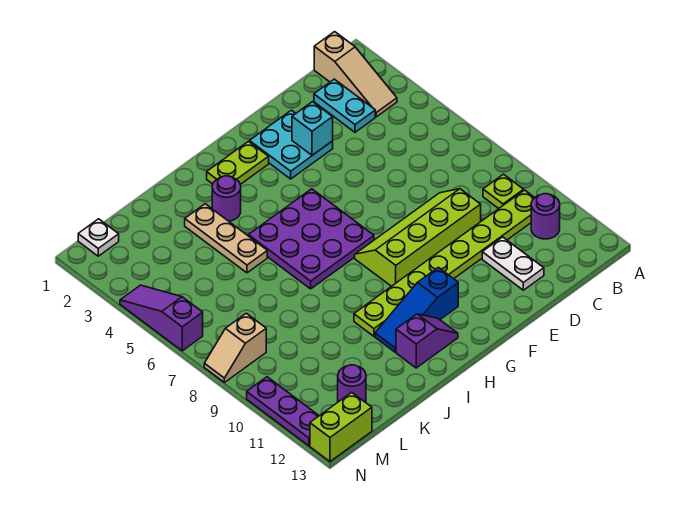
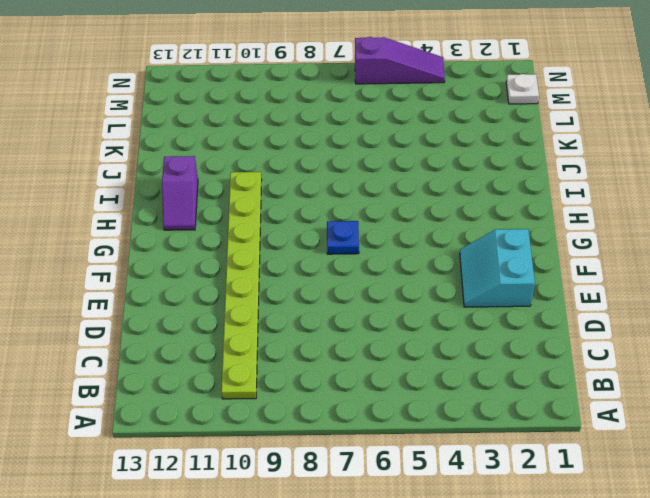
cyan slope E2:F3 level 1 top 2 -> cyan plate E2:F3 level 1
blue plate G7 level 1 -> purple plate G5:I7 level 1
none -> tan slope B1:B3 level 1 top 1
none -> lime plate B9 level 1
none -> purple round brick B11 level 1

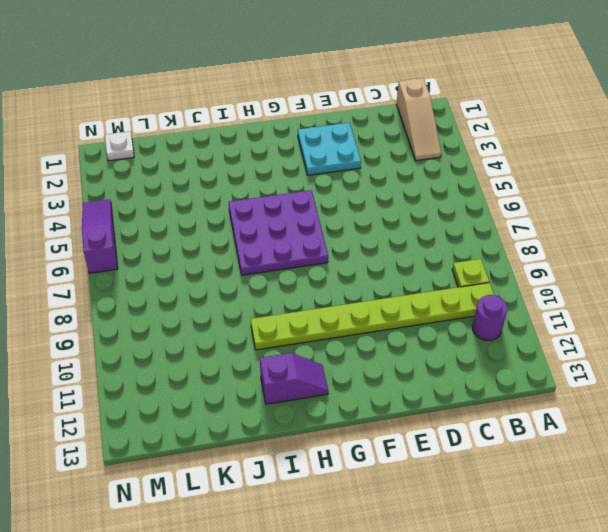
none -> cyan plate C2:C3 level 1
none -> lime slope D8:G9 level 1 top 9
none -> white plate D11:D12 level 1

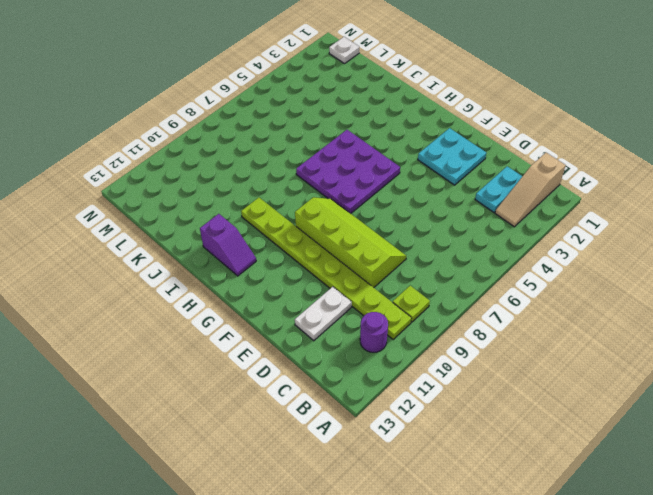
none -> lime plate G2:H2 level 1
none -> blue slope G11:I11 level 1 top G
none -> purple round brick I3 level 1

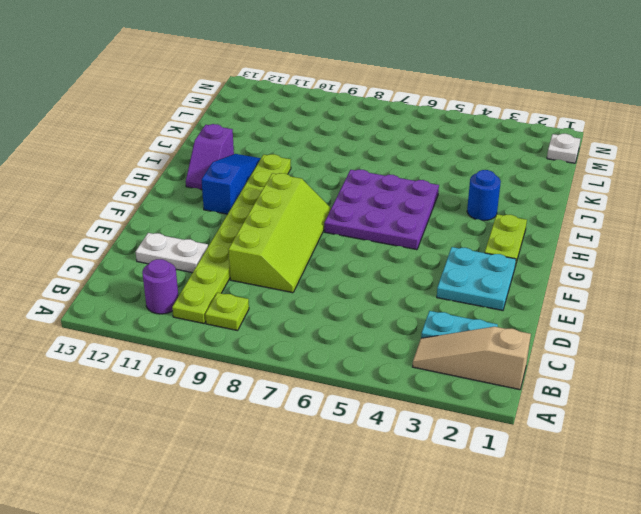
blue round brick I3 level 1 -> purple round brick I3 level 1
none -> tan plate J3:J5 level 1
none -> purple round brick L12 level 1
none -> tan slope M8:N8 level 1 top M

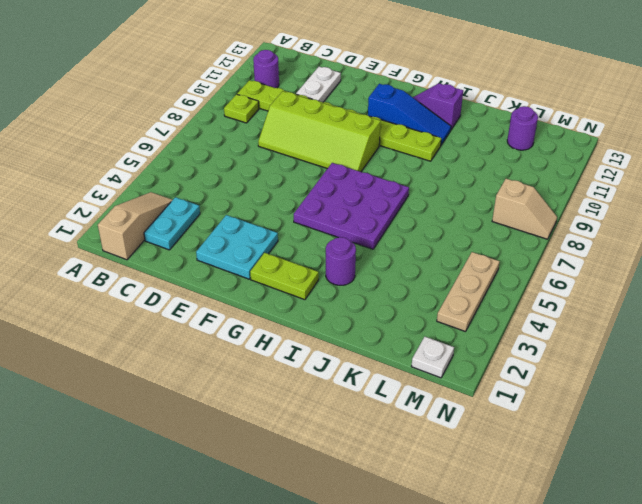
tan plate M3:M5 level 1 -> tan plate J3:J5 level 1
none -> lime brick M13:N13 level 1
none -> purple slope N4:N6 level 1 top 6
none -> purple plate N10:N12 level 1

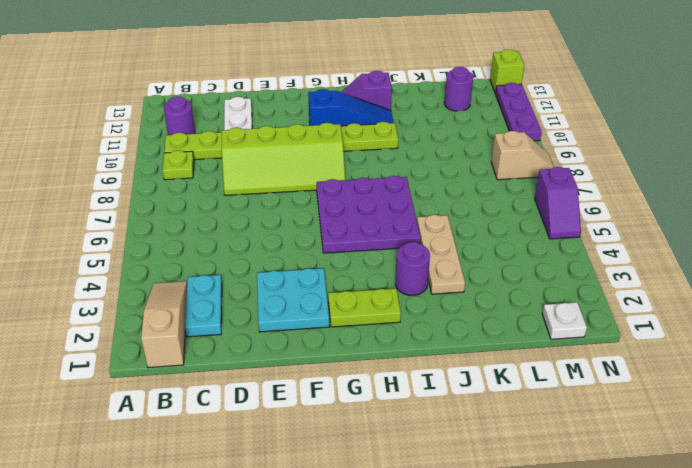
purple slope N5:N6 level 1 top 6 -> purple slope N4:N6 level 1 top 6
lime brick N13 level 1 -> lime brick M13:N13 level 1
none -> cyan brick E3 level 2

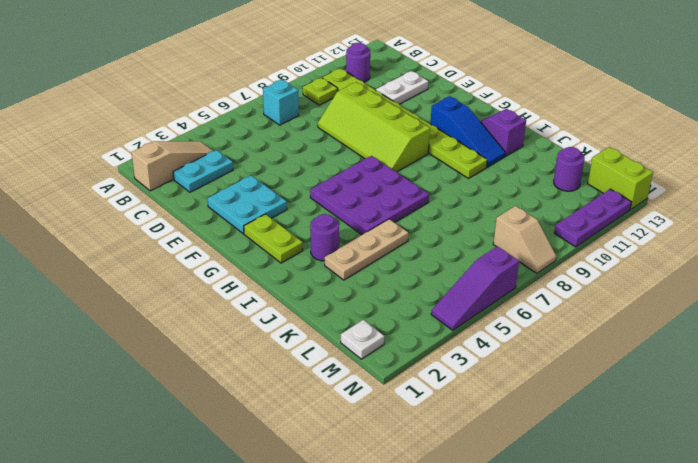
cyan brick B7 level 1 -> cyan brick E3 level 2

